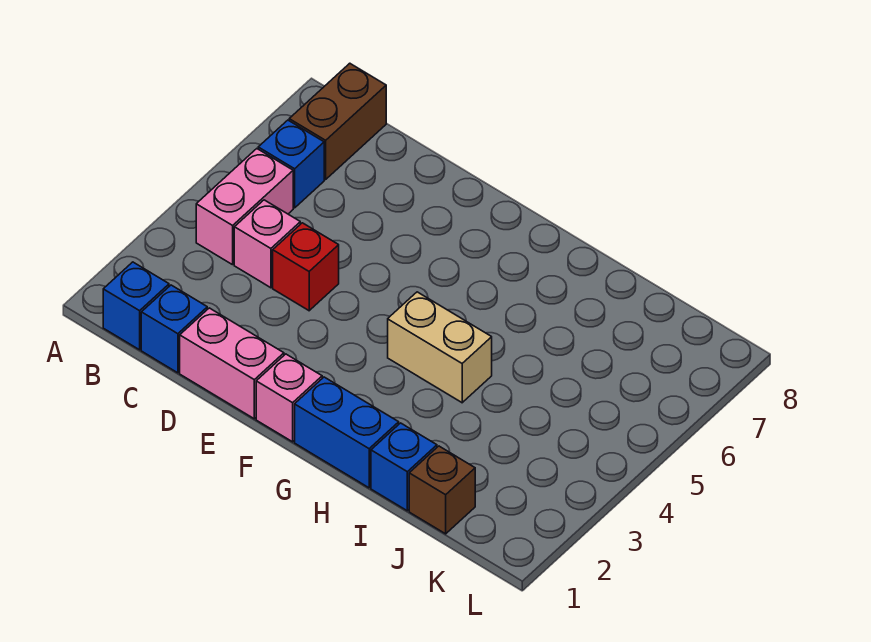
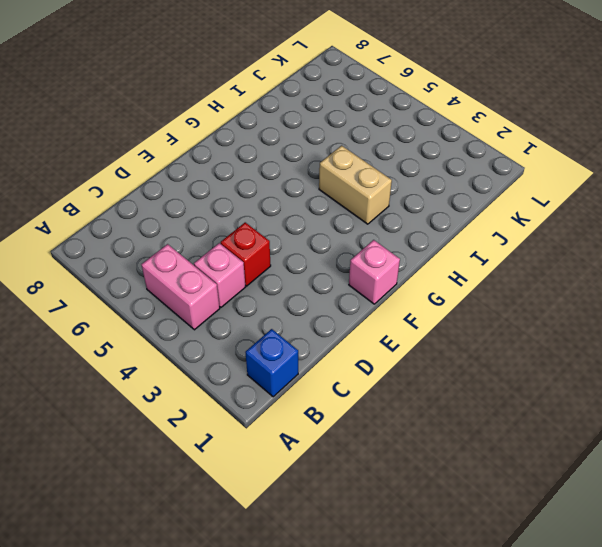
tan brick H3:H4 level 1 -> tan brick G4:H4 level 1
none -> blue brick B6 level 1
none -> brown brick B7:B8 level 1
none -> blue brick C1 level 1

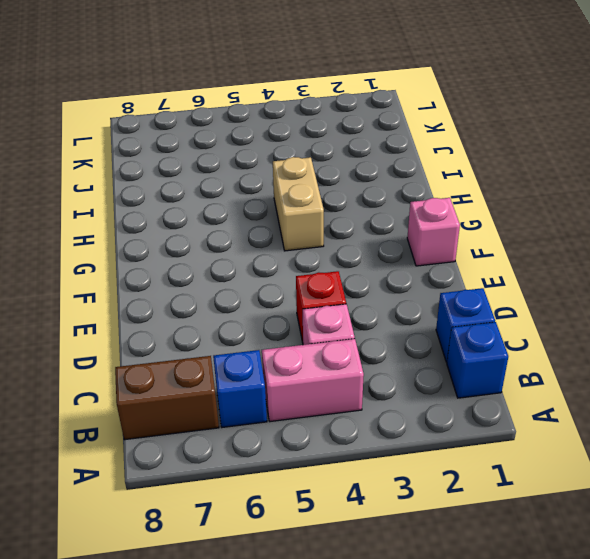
none -> pink brick D1:E1 level 1
none -> blue brick G1:H1 level 1
none -> blue brick I1 level 1

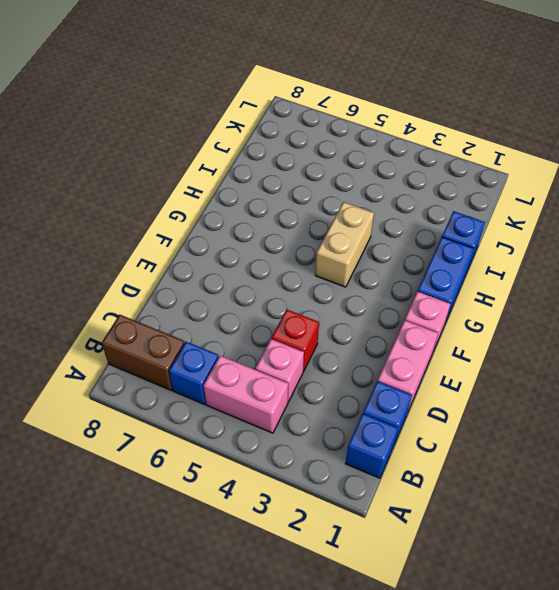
none -> brown brick J1 level 1

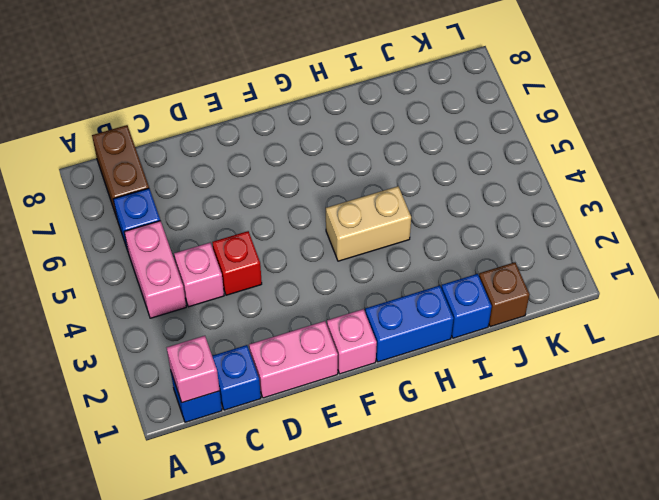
pink brick B1 level 2 -> none

